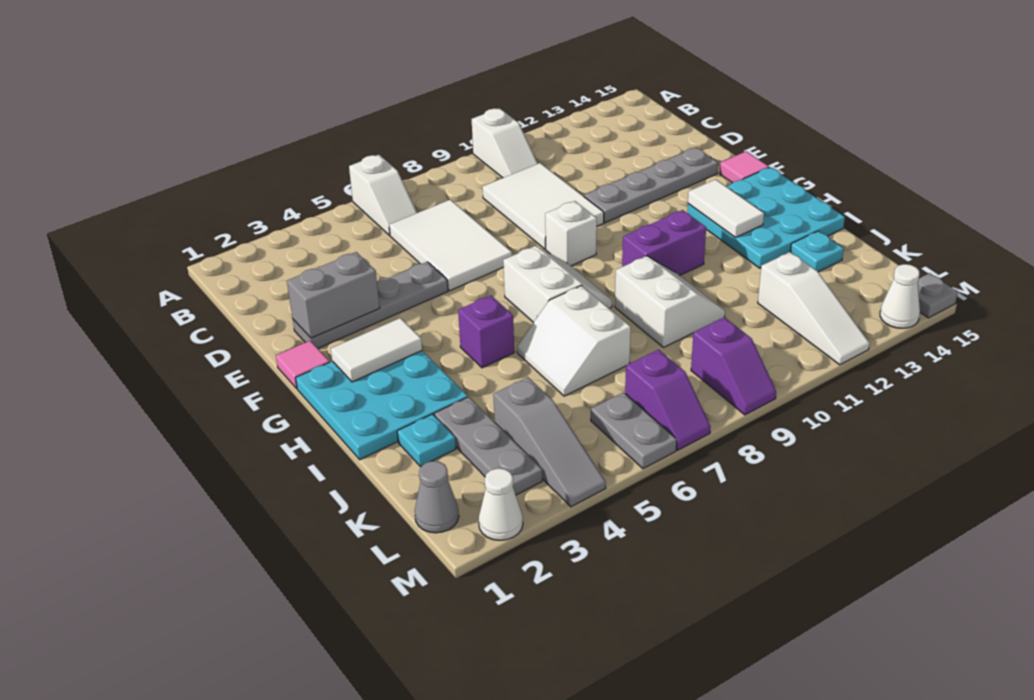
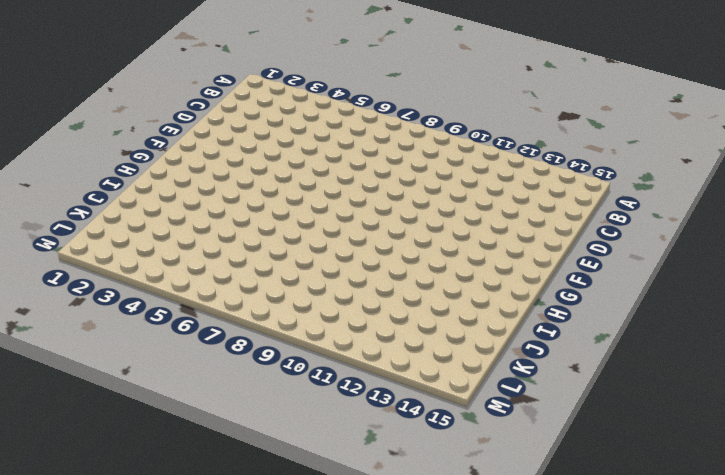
none -> white slope A6:B6 level 1 top A
none -> white slope A10:B10 level 1 top A
none -> white tile C6:E7 level 1
none -> white tile C9:E10 level 1

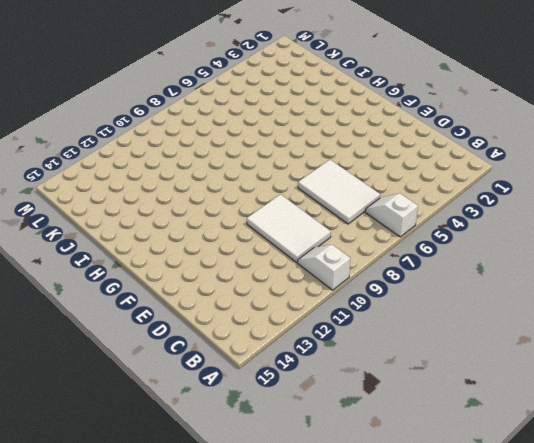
none -> grey plate E2:E5 level 1
none -> grey plate E11:E14 level 1
none -> pink tile F1 level 1
none -> white brick F9 level 1

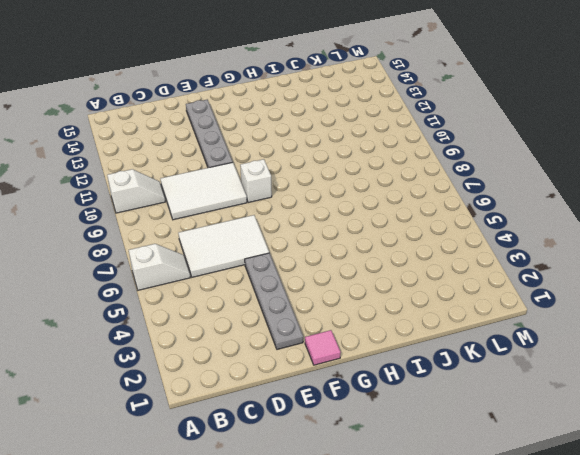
none -> pink tile F15 level 1
none -> cyan plate G1:I3 level 1
none -> white slope G7:H8 level 1 top 7
none -> cyan plate G13:I15 level 1

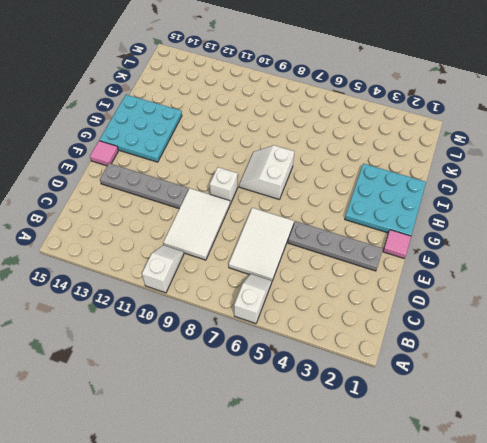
none -> purple brick H5 level 1
none -> purple brick H10:H11 level 1
none -> white slope I6:J7 level 1 top 7
none -> white slope I9:J10 level 1 top 9

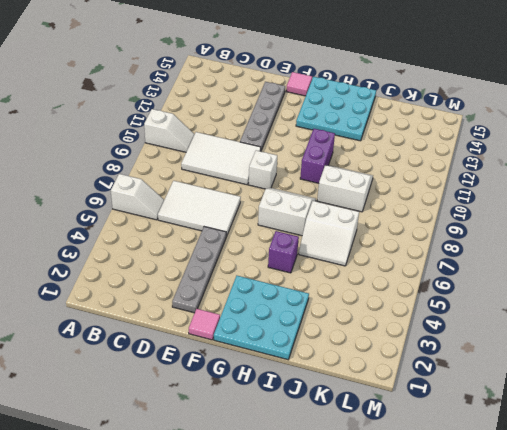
none -> cyan plate J2 level 1
none -> grey plate J3:L3 level 1
none -> cyan plate J14 level 1
none -> grey slope K4:M4 level 1 top K

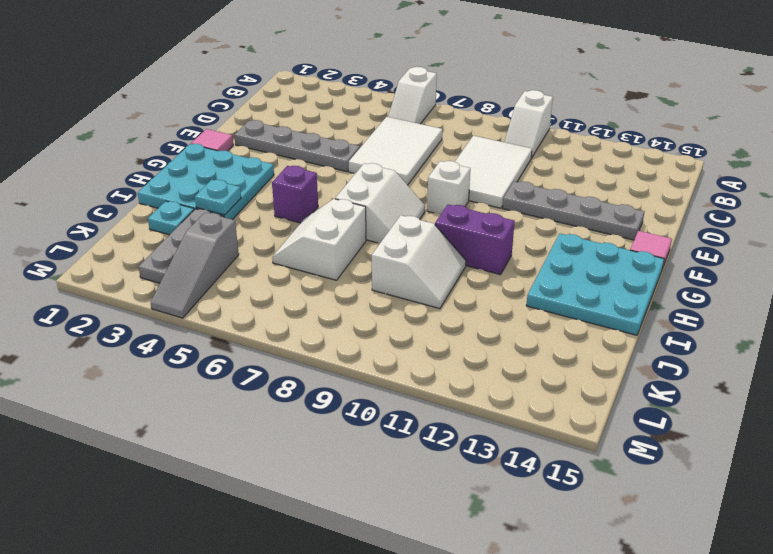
cyan plate I3 level 2 -> cyan plate J14 level 1
none -> white slope K12:M12 level 1 top K
none -> grey cone L1 level 1
none -> grey plate L6:M6 level 1
none -> purple slope L7:M7 level 1 top L

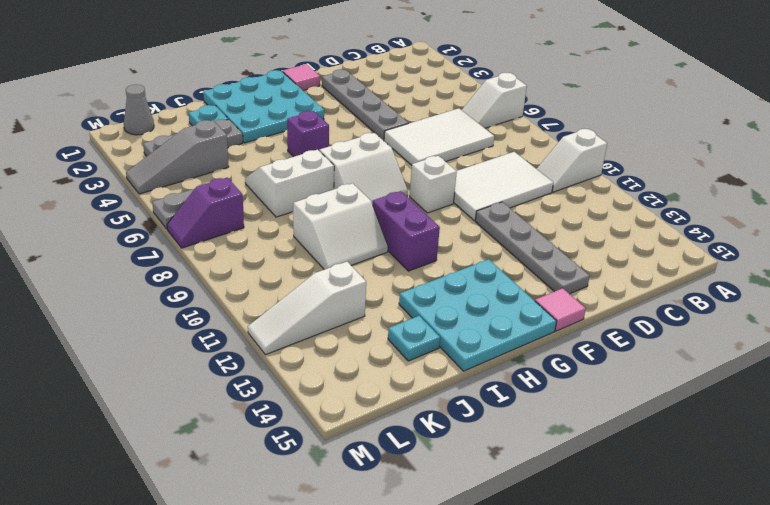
none -> purple slope L9:M9 level 1 top L
none -> white cone M2 level 1
none -> white cone M14 level 1
none -> grey plate M15 level 1

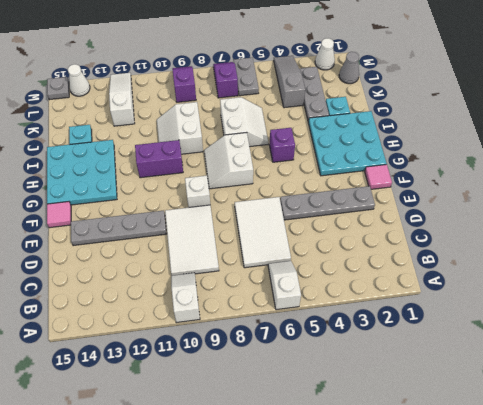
none -> grey brick E2:E3 level 2
none -> white tile G2:G3 level 2
none -> white tile G13:H13 level 2

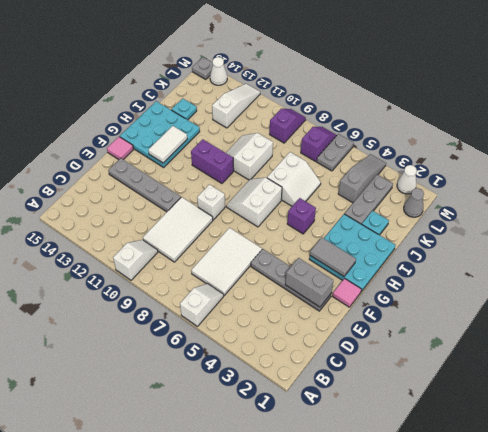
grey tile G2:G3 level 2 -> white tile G2:G3 level 2

